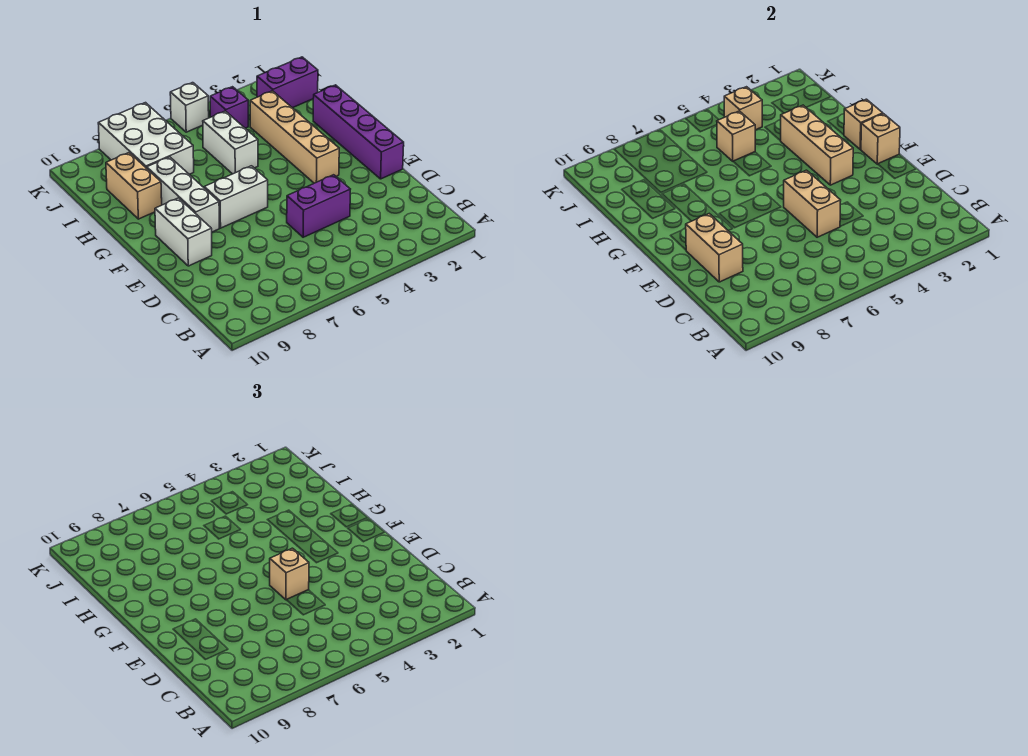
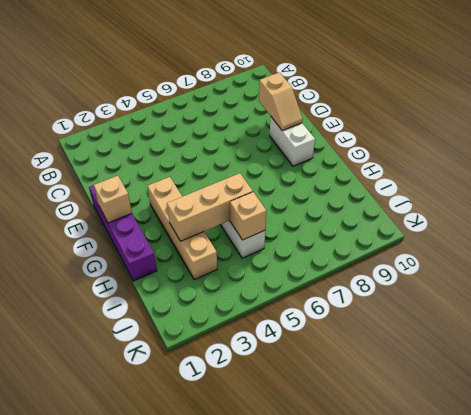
tan slope D9:E9 level 2 top D -> tan brick D9:E9 level 2
tan brick H3:H5 level 2 -> tan brick F3:H3 level 2
none -> purple brick D4:D5 level 1
none -> white brick F6:F7 level 1
none -> white brick F8:H8 level 1

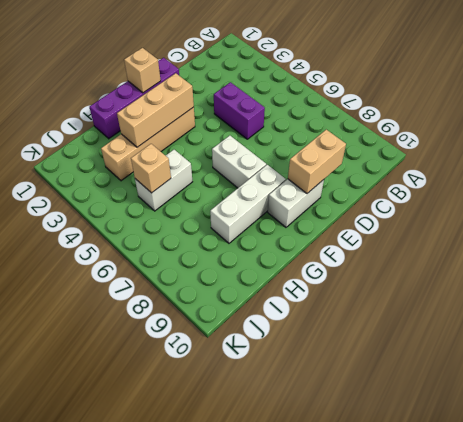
none -> tan brick H9:I9 level 1
none -> white brick I7:K8 level 1
none -> purple brick J1:J2 level 1

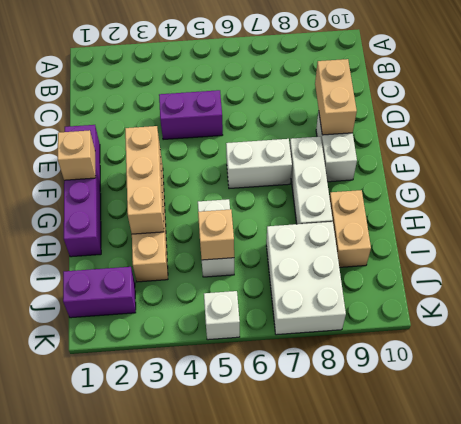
none -> purple brick J4 level 1
none -> tan brick D5:E5 level 2
none -> tan brick G1 level 2

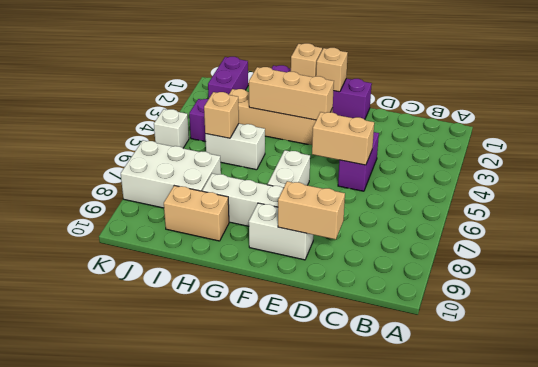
none -> tan brick J4 level 2
none -> tan brick E5 level 3

